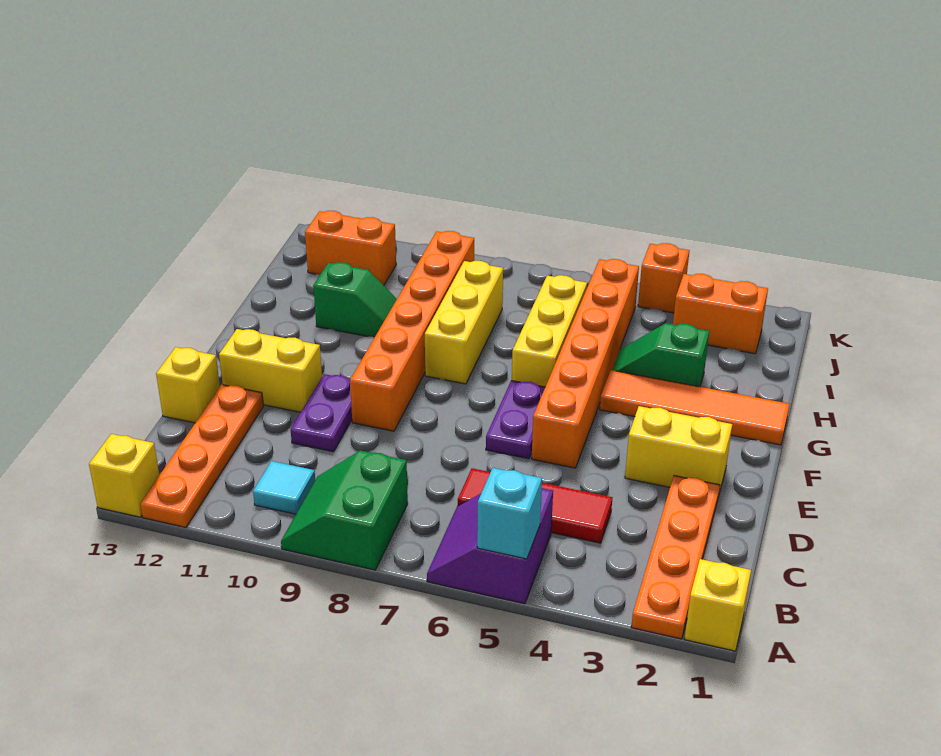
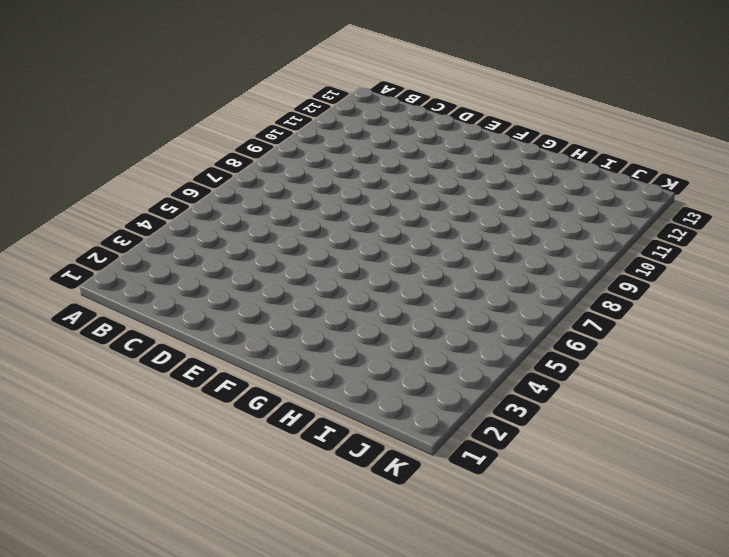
none -> yellow brick A1 level 1
none -> orange plate A2:D2 level 1
none -> purple slope A5:B6 level 1 top 5

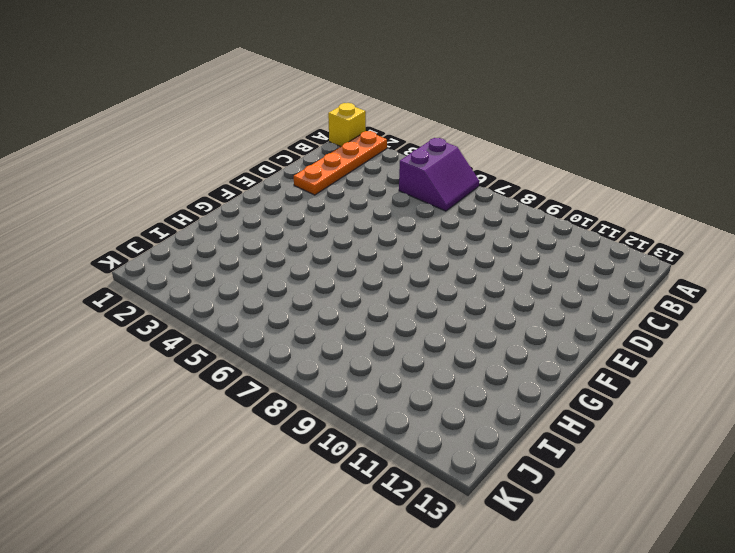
none -> green slope A8:B9 level 1 top 8
none -> orange plate A12:D12 level 1
none -> yellow brick A13 level 1

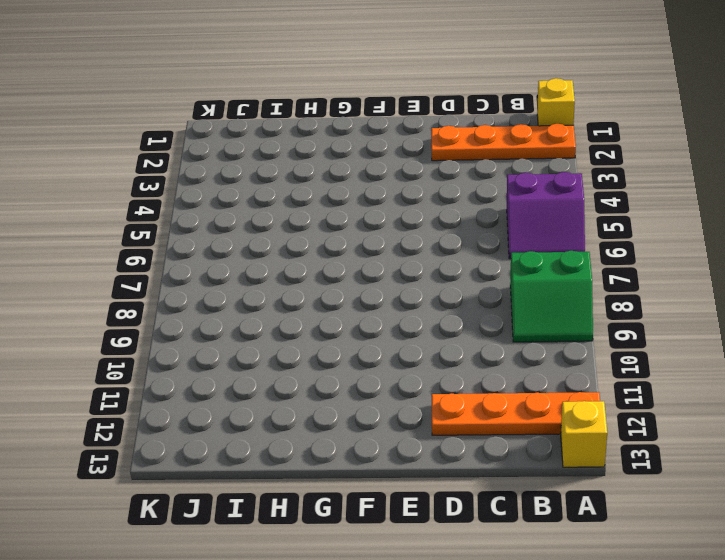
none -> cyan tile B10 level 1
none -> red tile C4:C6 level 1
none -> purple plate D10:E10 level 1

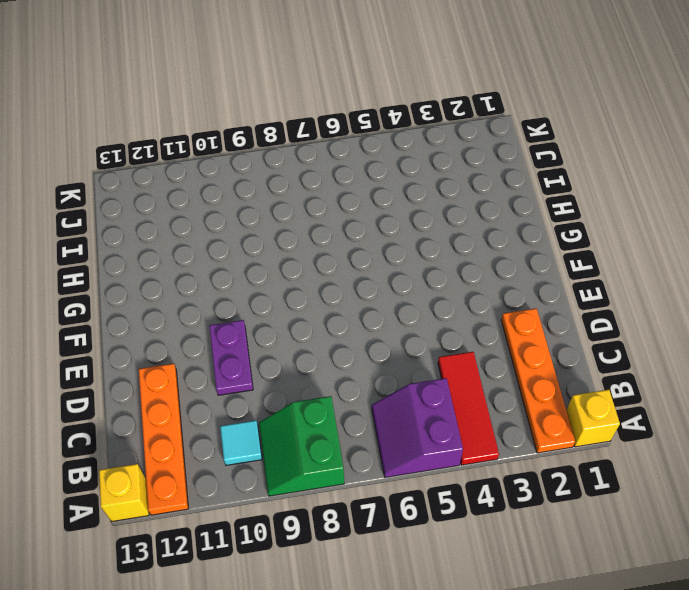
red tile A4:C4 level 1 -> red tile C4:C6 level 1
none -> yellow brick D13 level 1
none -> yellow brick E2:E3 level 1
none -> orange brick E5:J5 level 1

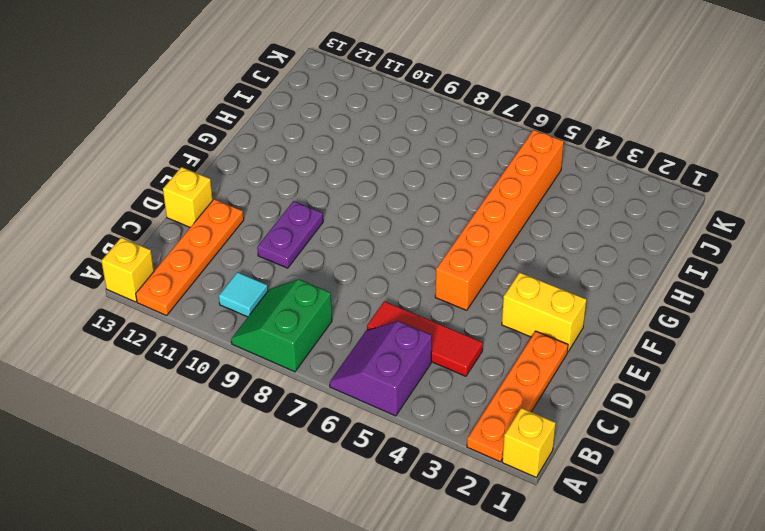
none -> purple plate E6:F6 level 1
none -> orange brick E9:J9 level 1
none -> yellow brick E11:E12 level 1

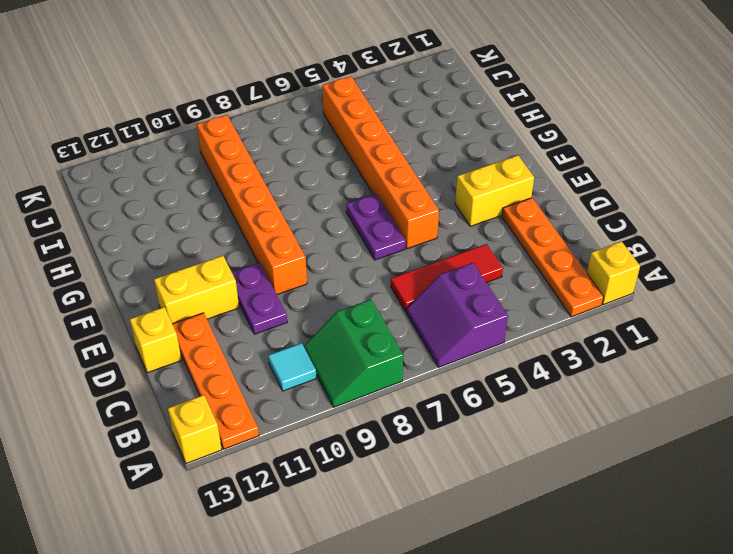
none -> orange tile G1:G4 level 1
none -> yellow brick G6:I6 level 1
none -> yellow brick G8:I8 level 1

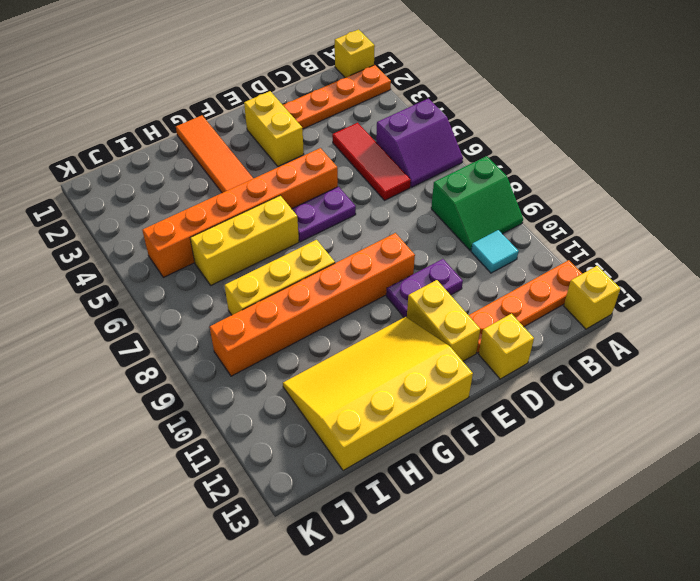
yellow slope F11:I13 level 1 top 13 -> green slope H10:H11 level 1 top 11
none -> green slope H3:H4 level 1 top 3
none -> orange brick J2:J3 level 1
none -> orange brick J11:J12 level 1

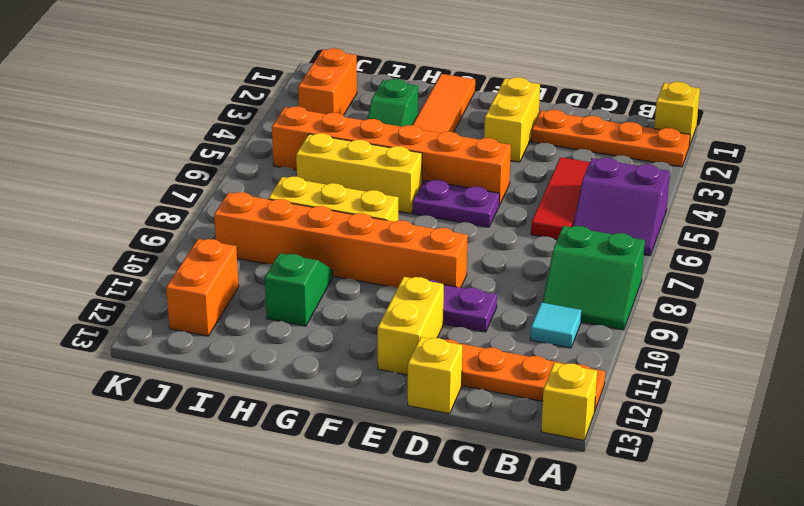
none -> orange brick K4 level 1
none -> cyan brick A5 level 2

